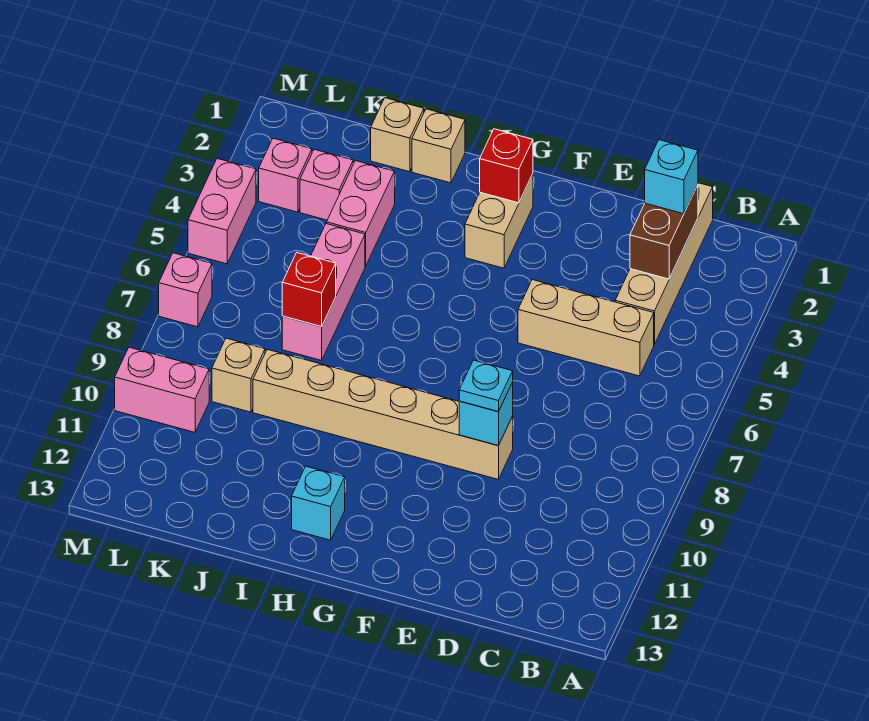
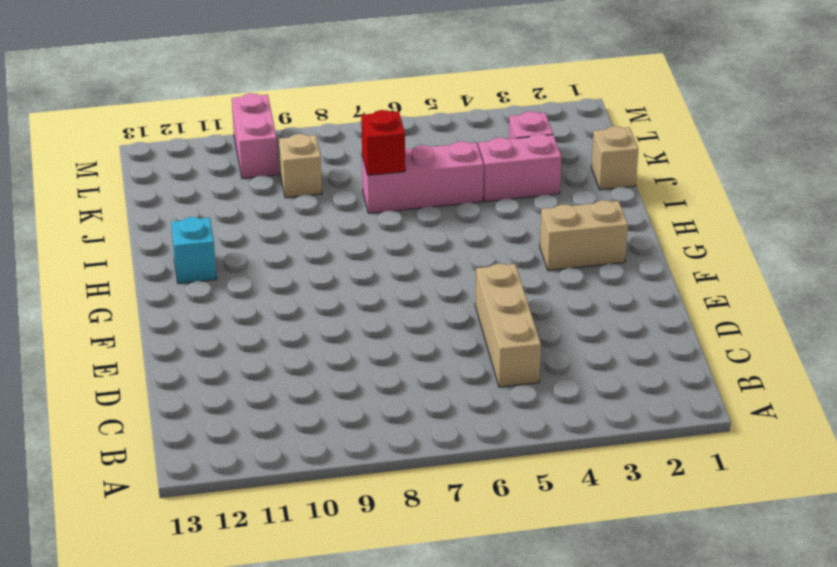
none -> tan brick C1:C4 level 1
none -> tan brick E9:J9 level 1
none -> tan brick I1 level 1

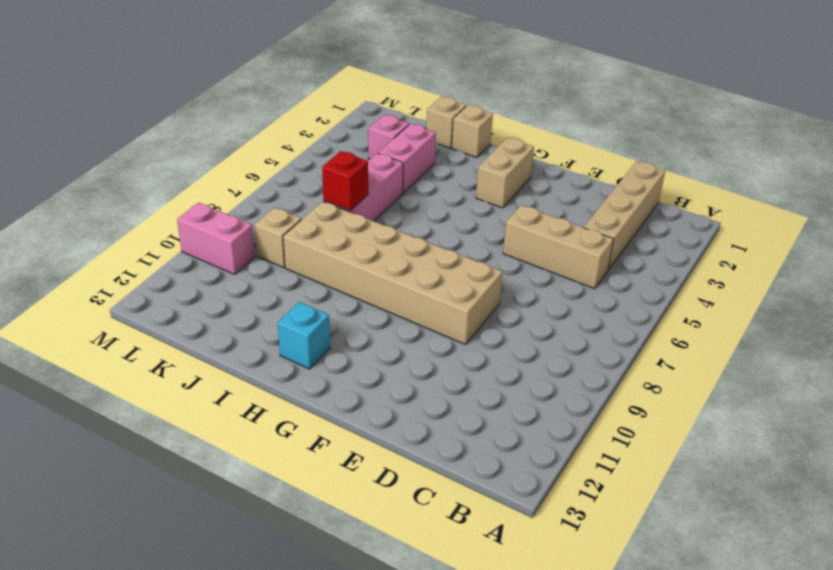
tan brick E8:J9 level 1 -> tan brick E9:J9 level 1
none -> pink brick L3 level 1
none -> pink brick M4:M5 level 1
none -> pink brick M7 level 1

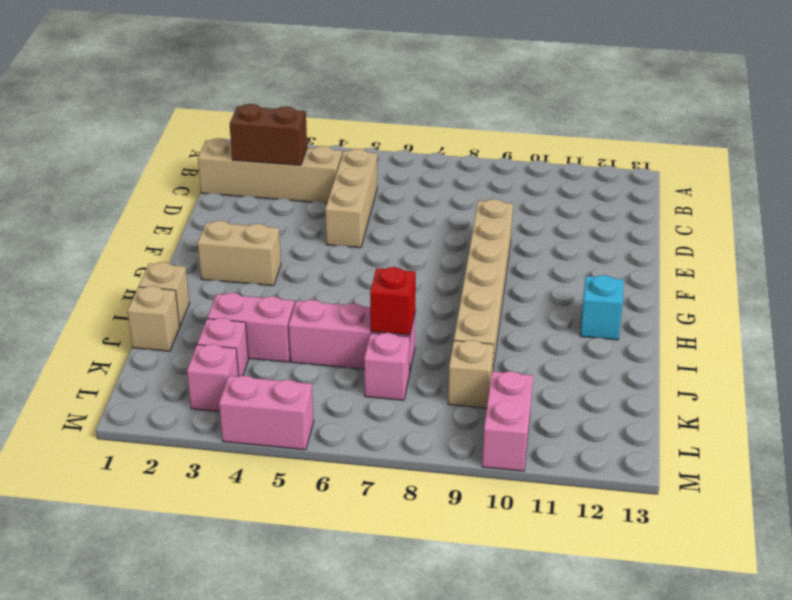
pink brick K7 level 1 -> pink brick M7 level 1
none -> cyan brick E9 level 2
none -> red brick G2 level 2
none -> cyan brick C2 level 3

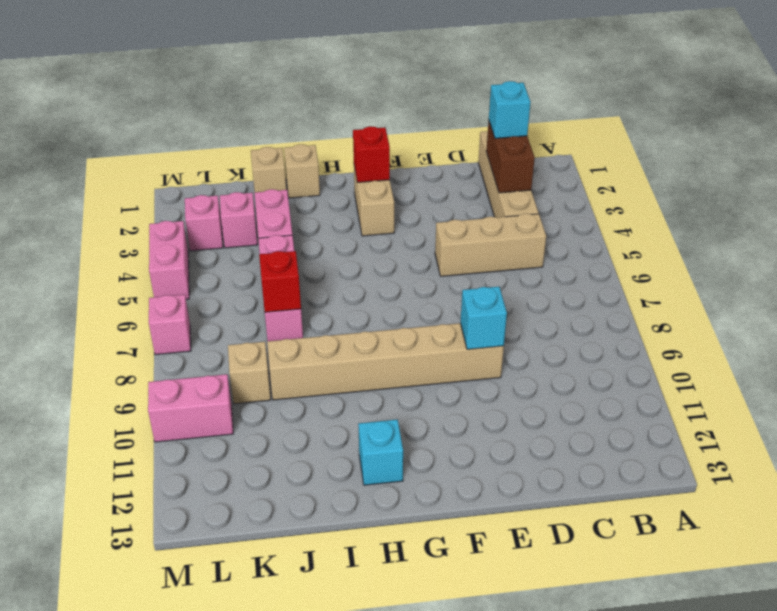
none -> cyan plate E9 level 3

